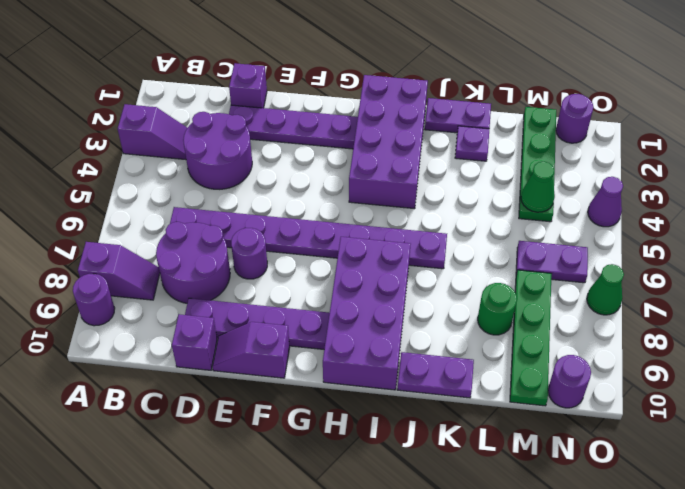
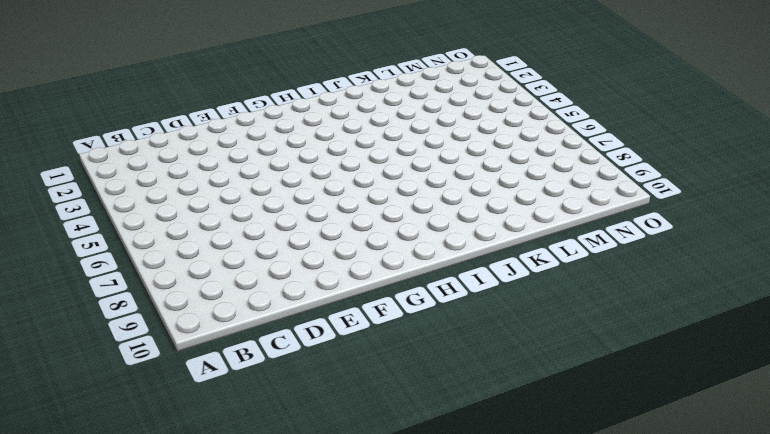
none -> purple slope A3:B3 level 1 top A
none -> purple slope A8:B8 level 1 top A
none -> purple round brick A9 level 1

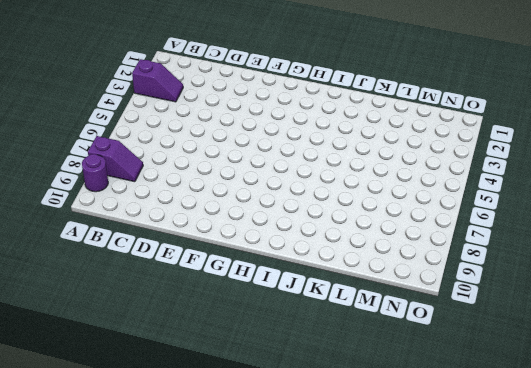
none -> purple round brick C3:D4 level 1
none -> purple plate C6:J6 level 1
none -> purple round brick C7:D8 level 1

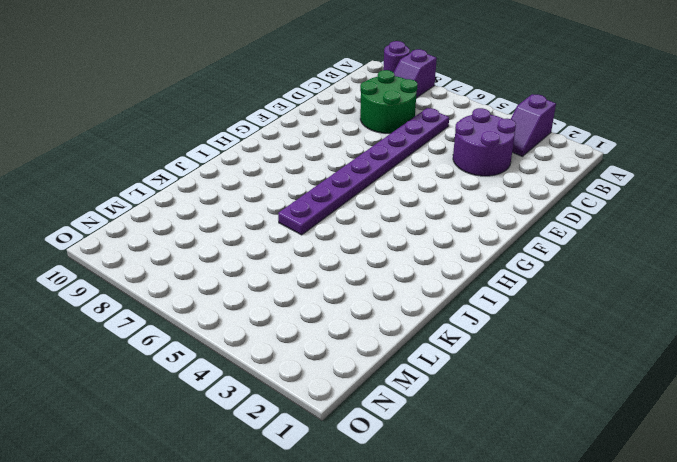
green round brick C7:D8 level 1 -> purple round brick C7:D8 level 1
none -> purple brick D1 level 1
none -> purple plate D2:G2 level 1
none -> purple plate D9:G9 level 1

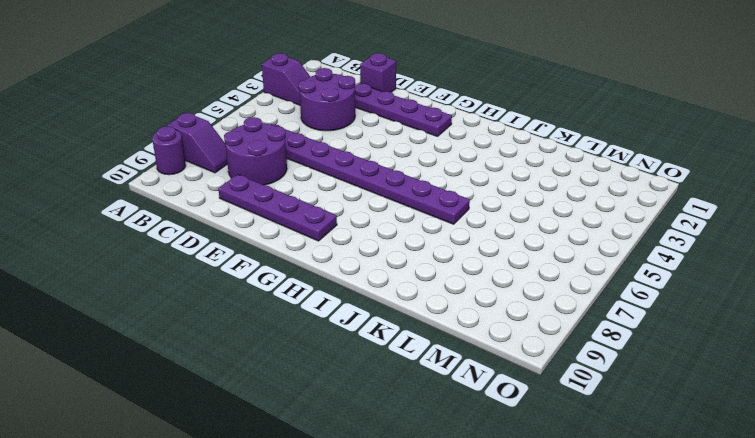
none -> purple brick D10 level 1
none -> purple round brick E7 level 1
none -> purple slope E10:F10 level 1 top F

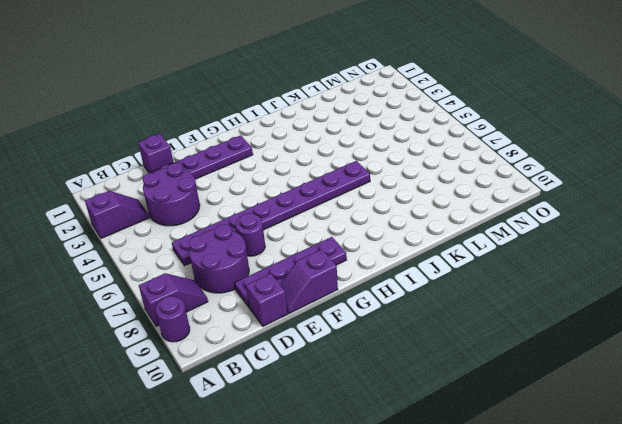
none -> purple brick H1:I4 level 1
none -> purple brick H7:I10 level 1
none -> purple plate J1:K1 level 1

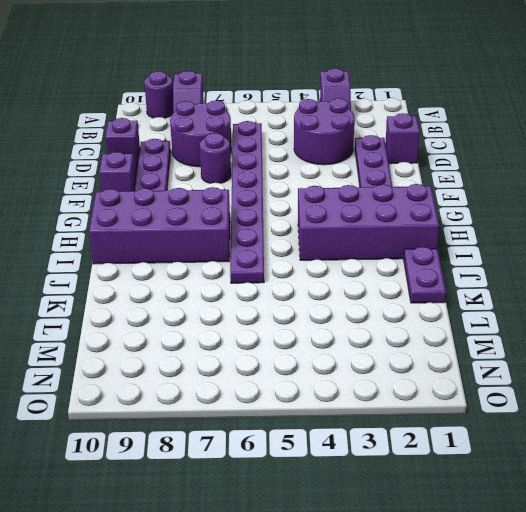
none -> purple plate J10:K10 level 1
none -> purple plate K2 level 1
none -> green round brick L8 level 1

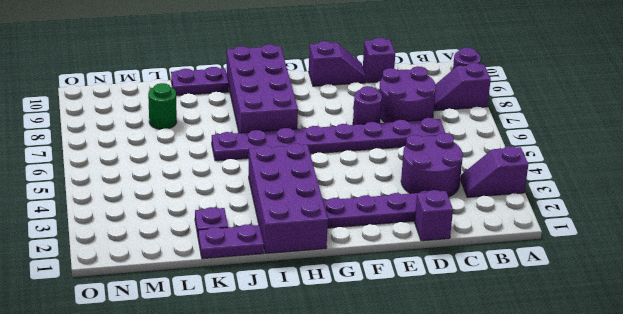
none -> purple plate D9:G9 level 1
none -> green plate M1:M4 level 1
none -> purple plate M6:N6 level 1

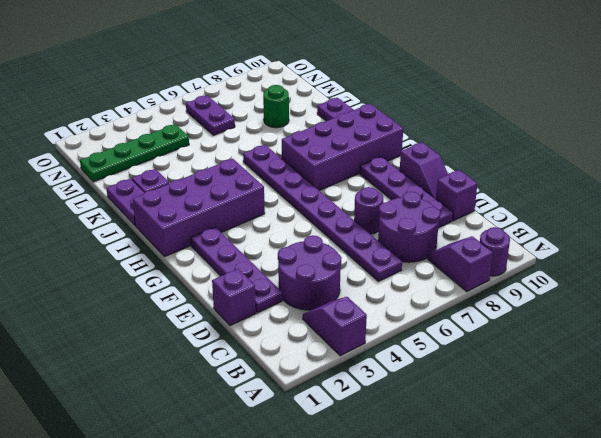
none -> green plate M7:M10 level 1
none -> purple round brick N1 level 1
none -> purple round brick N10 level 1

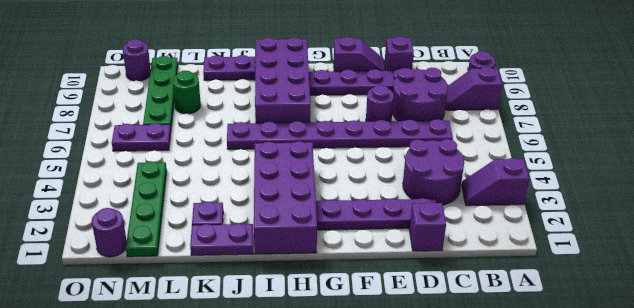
none -> purple cone O4 level 1
none -> green cone O7 level 1
none -> green cone M4 level 2

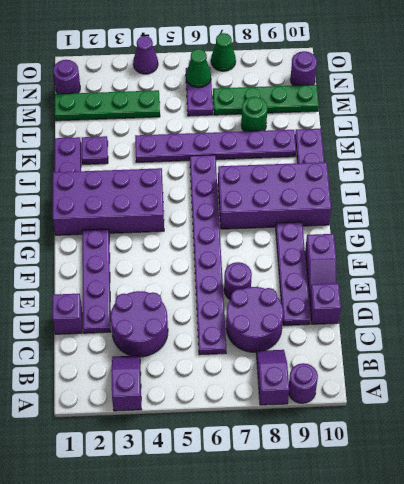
purple plate K4:K9 level 1 -> none
green cone N6 level 2 -> green cone M4 level 2

